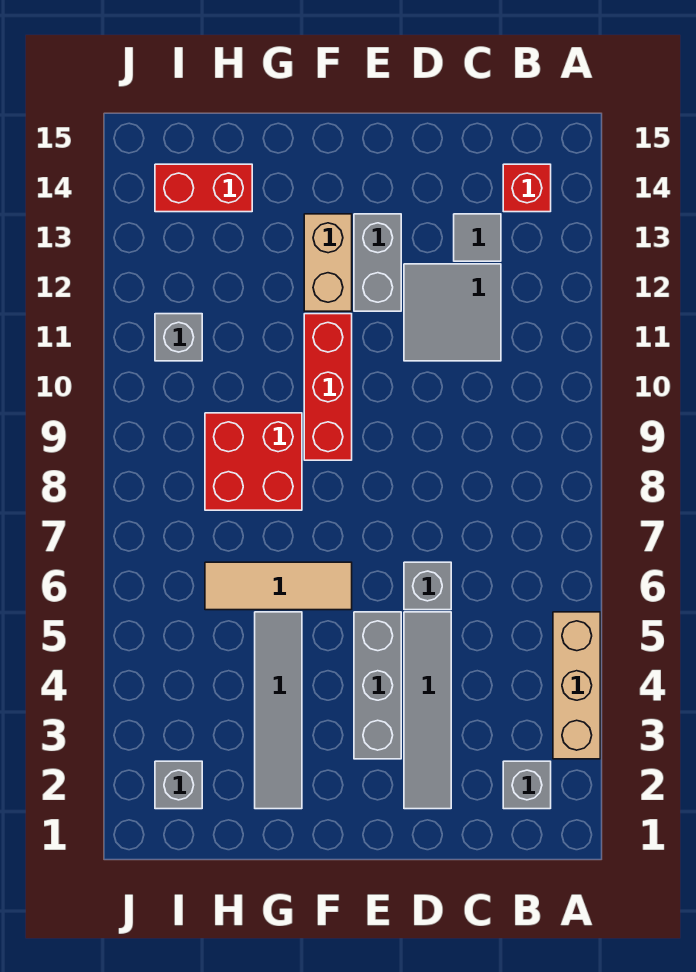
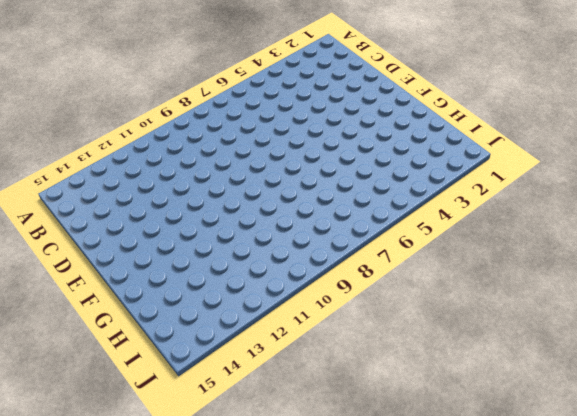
none -> tan brick A3:A5 level 1
none -> grey brick B2 level 1
none -> red brick B14 level 1

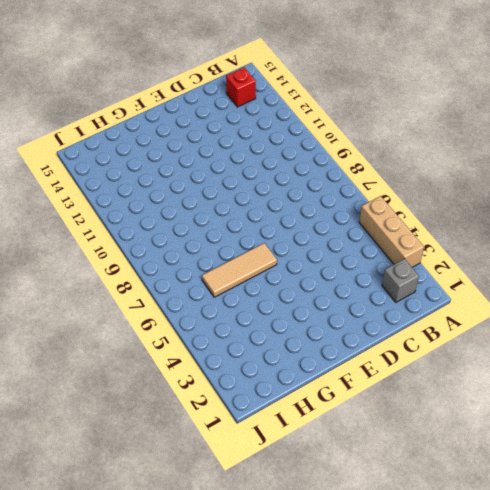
none -> grey tile C11:D12 level 1
none -> grey tile C13 level 1
none -> grey tile D2:D5 level 1

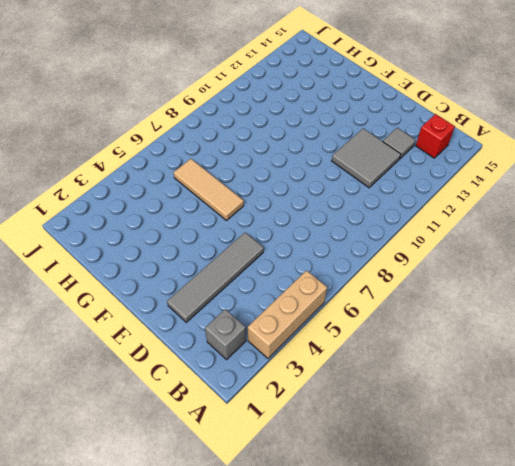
none -> grey brick D6 level 1
none -> grey brick E3:E5 level 1
none -> grey brick E12:E13 level 1

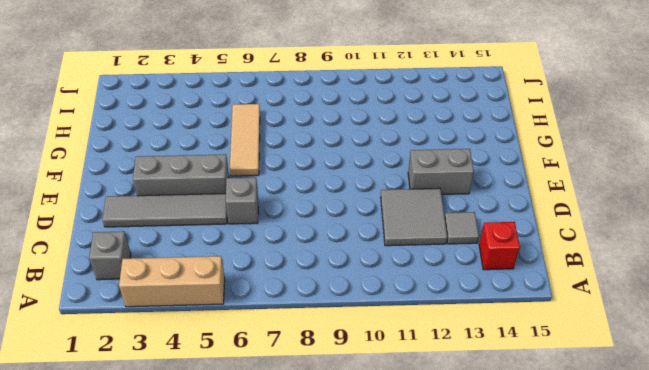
none -> red brick F9:F11 level 1
none -> tan brick F12:F13 level 1
none -> grey tile G2:G5 level 1

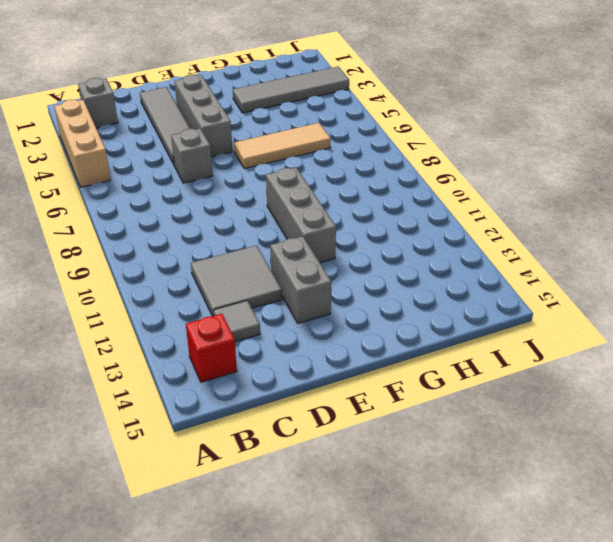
grey brick F9:F11 level 1 -> red brick F9:F11 level 1
grey tile G3:J3 level 1 -> grey tile G2:G5 level 1
none -> tan brick F12:F13 level 1
none -> red brick G8:H9 level 1
none -> red brick H14:I14 level 1

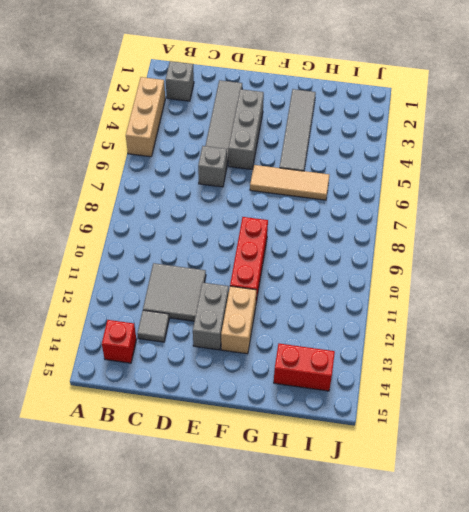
none -> red brick G8:H9 level 1
none -> grey brick I2 level 1
none -> grey brick I11 level 1

